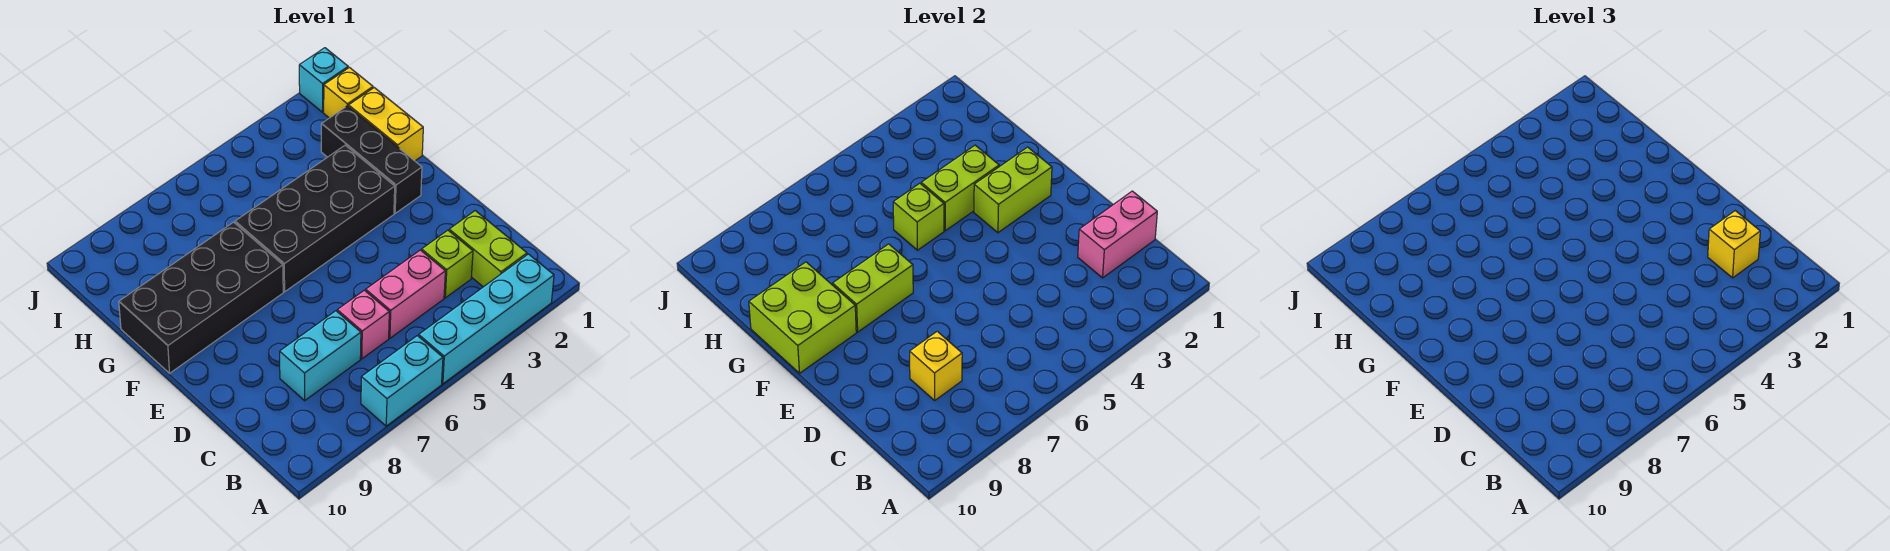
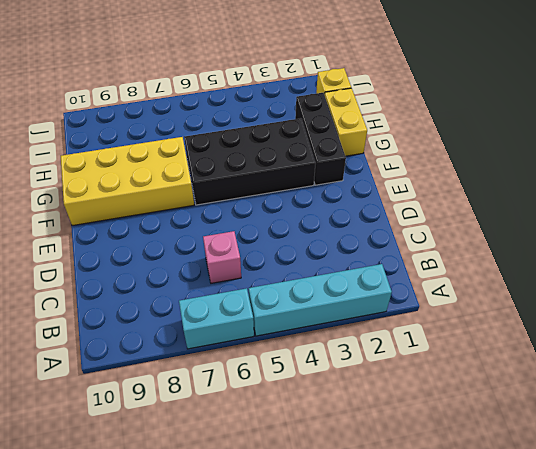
yellow brick F7:G10 level 1 -> black brick F7:G10 level 1
none -> lime brick B2:C2 level 1
none -> lime brick C3 level 1
none -> pink brick C4:C5 level 1

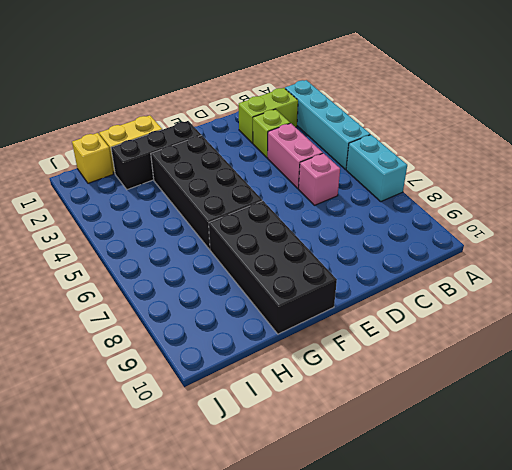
none -> cyan brick C7:C8 level 1
none -> cyan brick J1 level 1
none -> pink brick C1:C2 level 2

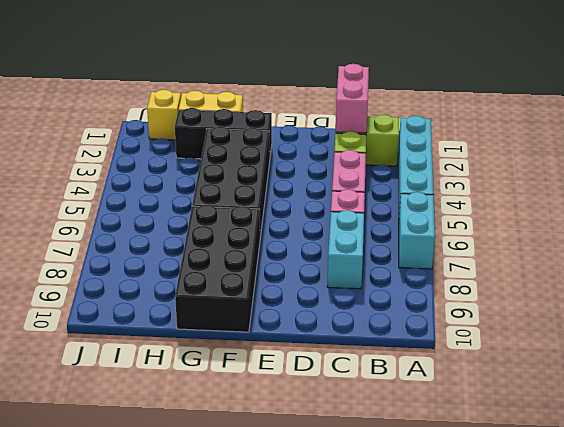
none -> cyan brick J1 level 1
none -> yellow brick C8 level 2
none -> lime brick F2:F3 level 2

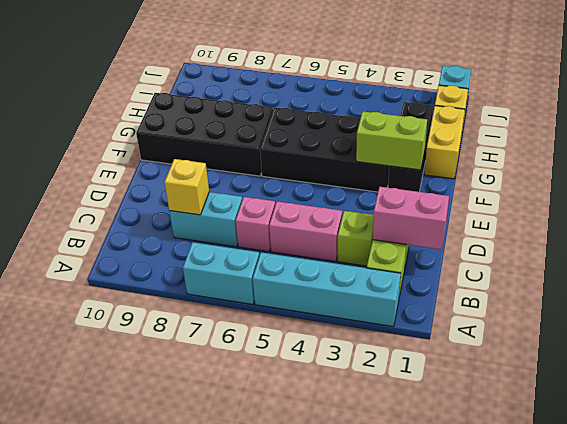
none -> lime brick F7:F8 level 2
none -> lime brick F9:G10 level 2
none -> lime brick G3:G4 level 2

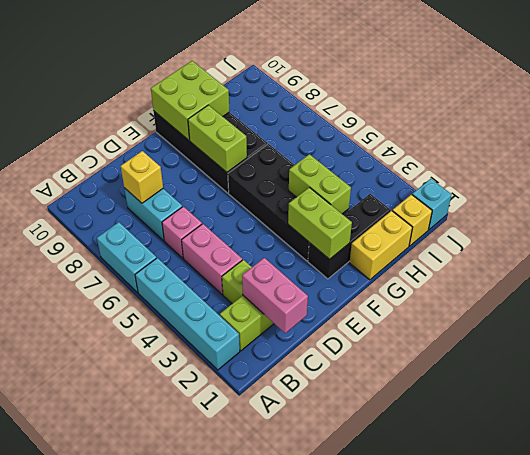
none -> lime brick G5 level 2
none -> yellow brick C2 level 3

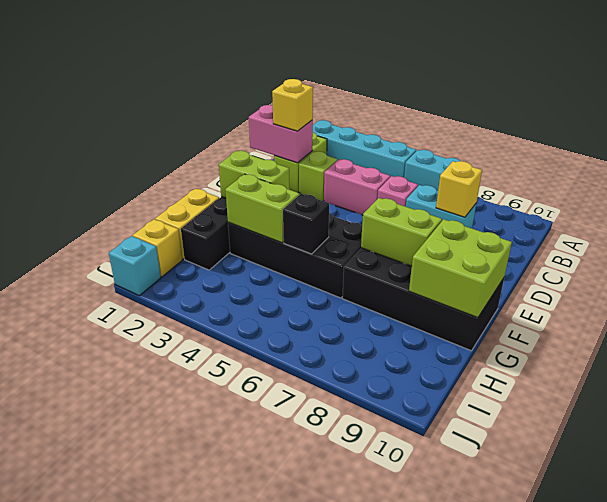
black brick G5 level 2 -> lime brick G5 level 2

